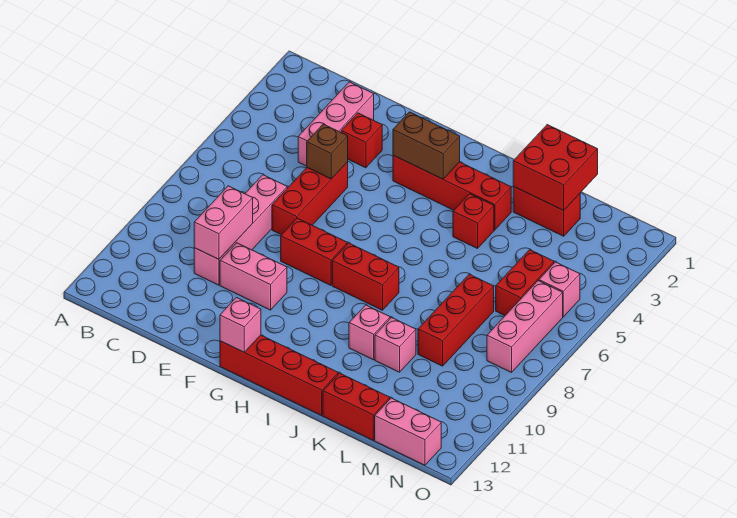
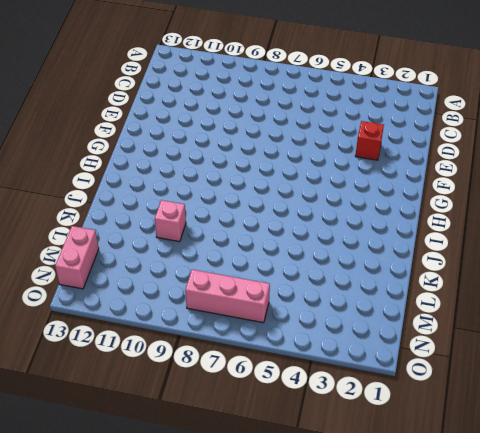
none -> pink brick D2:D4 level 1
none -> pink brick D7:D10 level 1
none -> red brick E5:E7 level 1

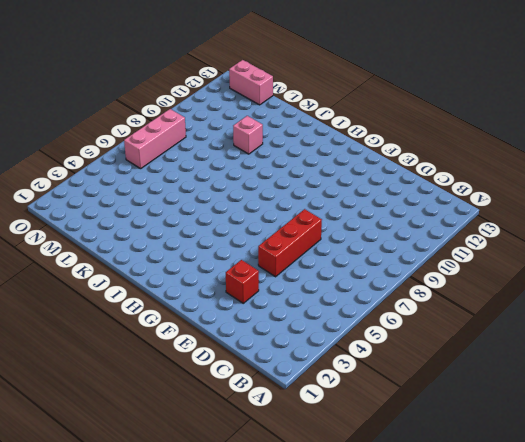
none -> pink brick D2:D4 level 1
none -> pink brick D7:D10 level 1
none -> pink brick E10:F10 level 1

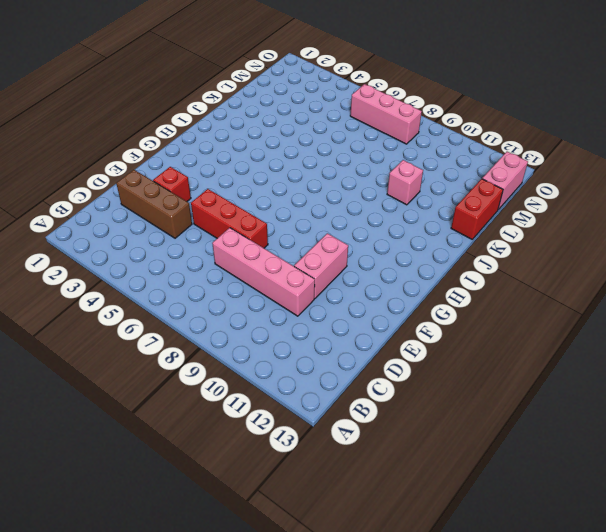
brown brick D2:D4 level 1 -> pink brick D2:D4 level 1
none -> red brick F8:G8 level 1
none -> red brick G3:J3 level 1
none -> red brick G13:J13 level 1

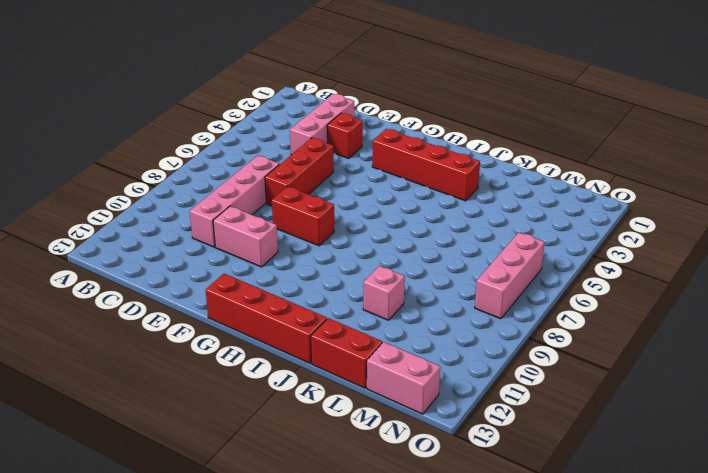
none -> red brick H8:I8 level 1
none -> red brick J4 level 1
none -> pink brick J10 level 1

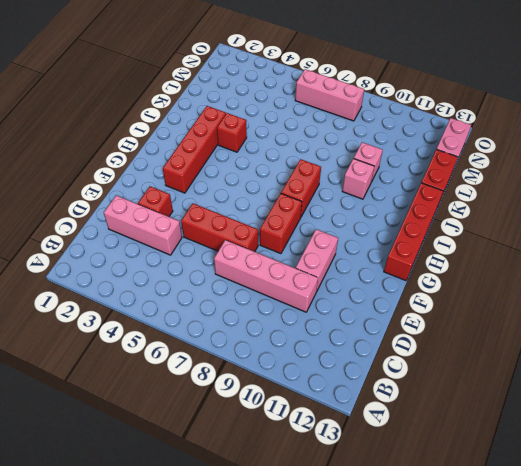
none -> red brick K2:L2 level 1
none -> red brick L7:L9 level 1
none -> red brick M5:M6 level 1

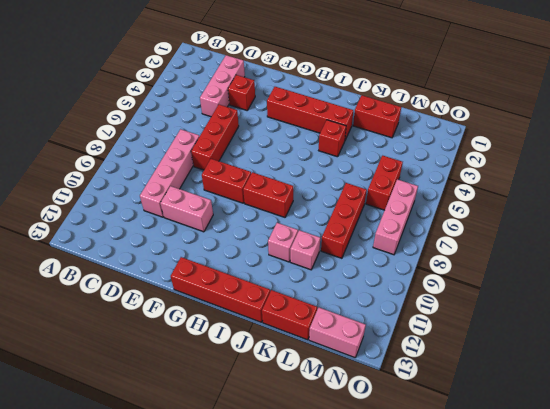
none -> pink brick N5 level 1
none -> pink brick D9:D10 level 2
none -> brown brick E5 level 2

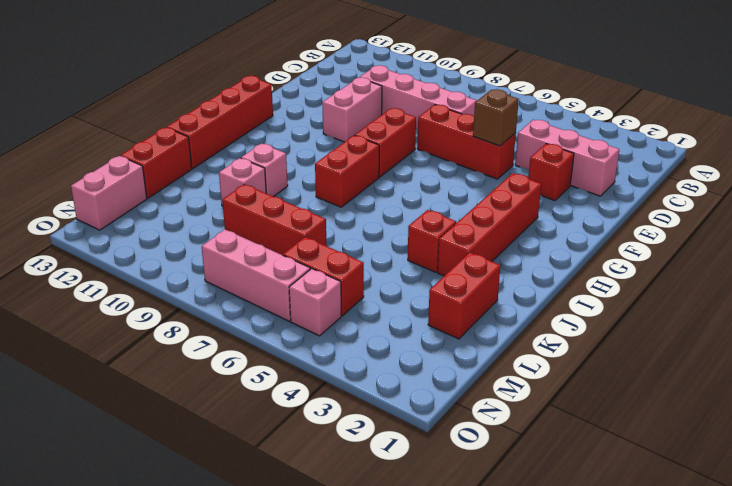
none -> pink brick D9:D10 level 2
none -> brown brick G3:H3 level 2
none -> pink brick G13 level 2

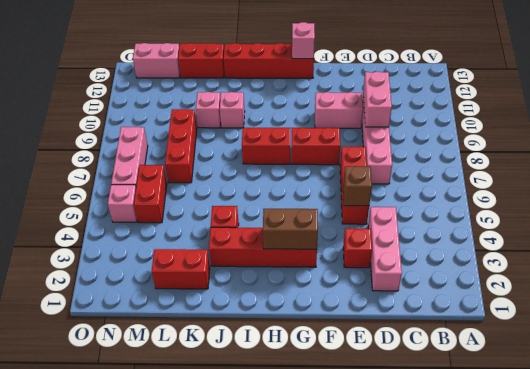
none -> red brick K1:L2 level 2

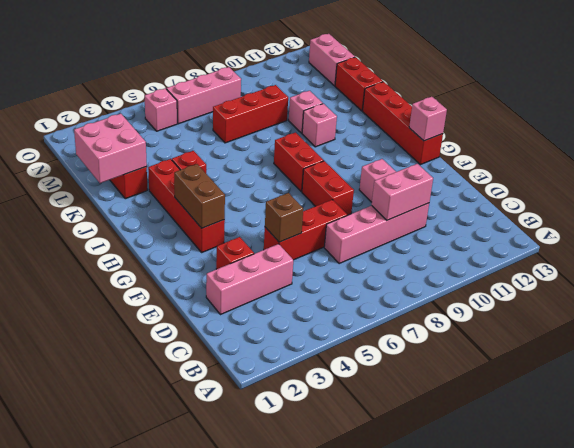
pink brick K1:L2 level 2 -> red brick K1:L2 level 2
none -> red brick M5:M6 level 1

